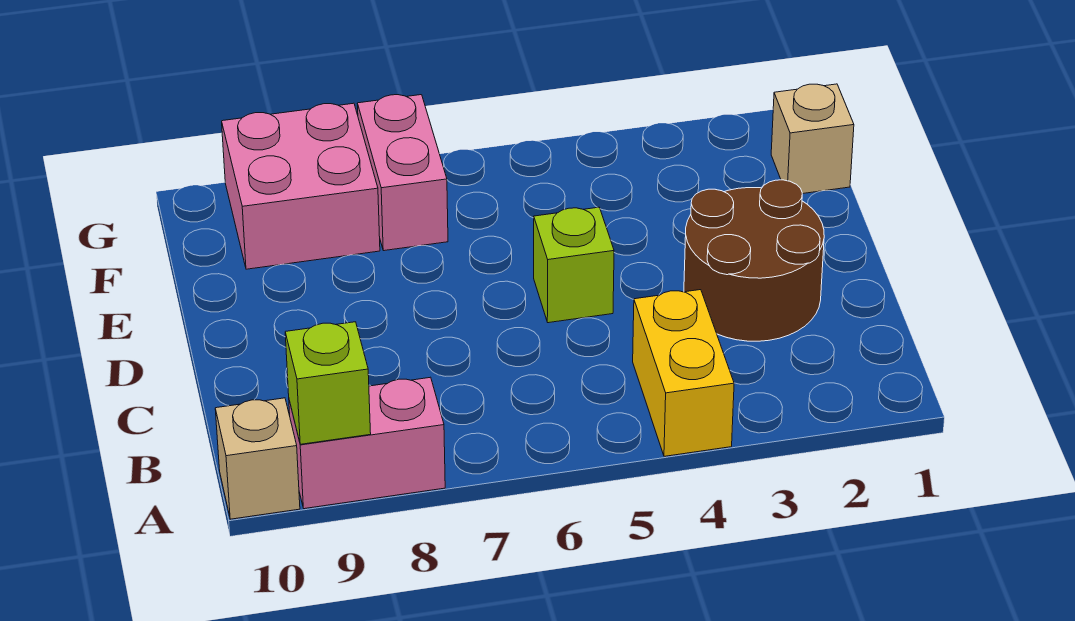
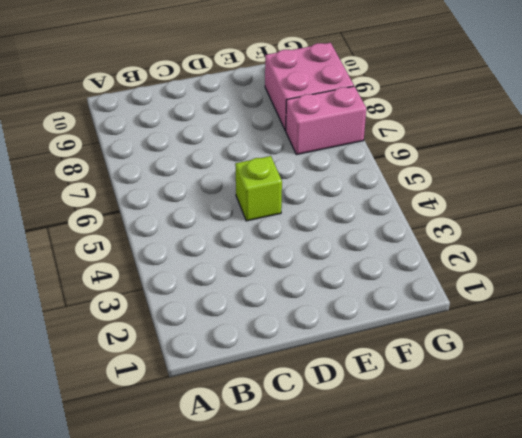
none -> yellow brick A4:B4 level 1
none -> pink brick A8:A9 level 1

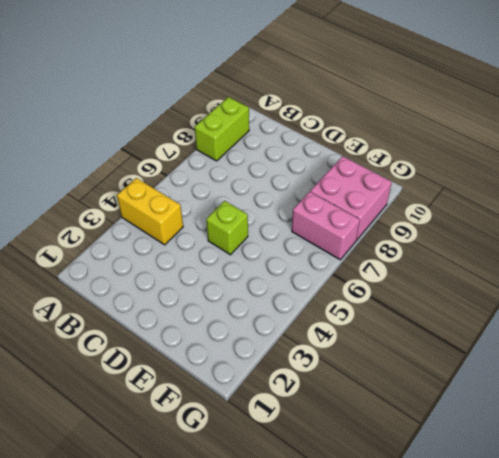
lime brick A8:A9 level 1 -> pink brick A8:A9 level 1
none -> tan brick A10 level 1
none -> brown round brick C2:D3 level 1

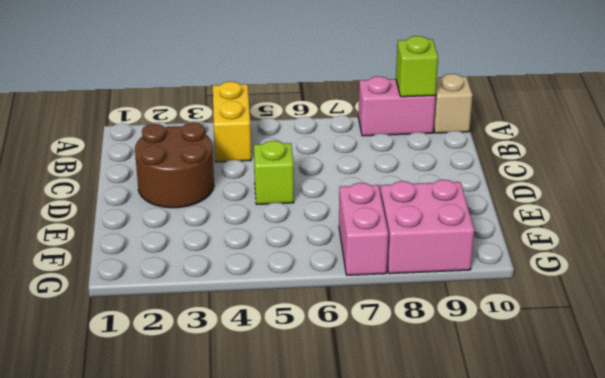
none -> tan brick F1 level 1

